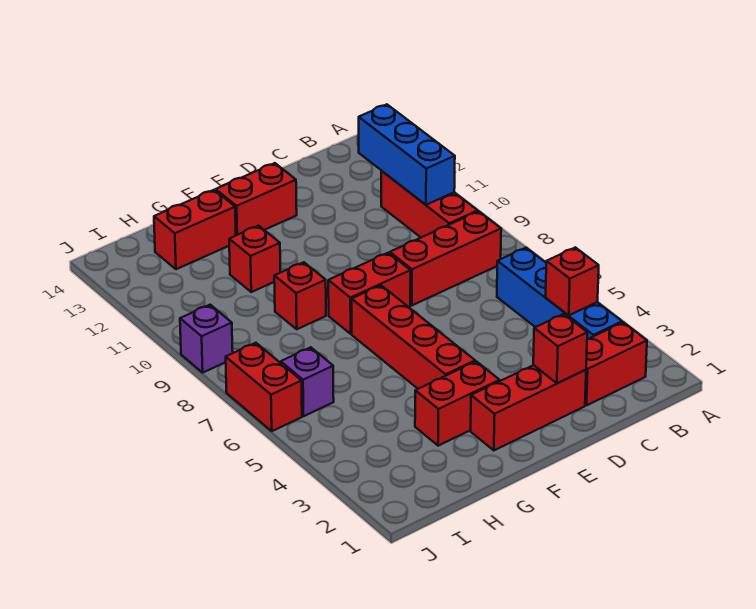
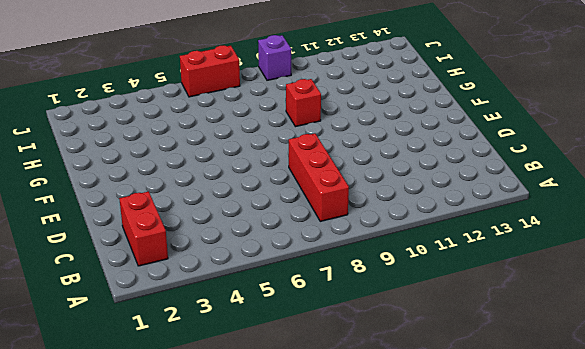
none -> blue brick B3:B6 level 1
none -> red brick B9:B11 level 1
none -> red brick D2:F2 level 1

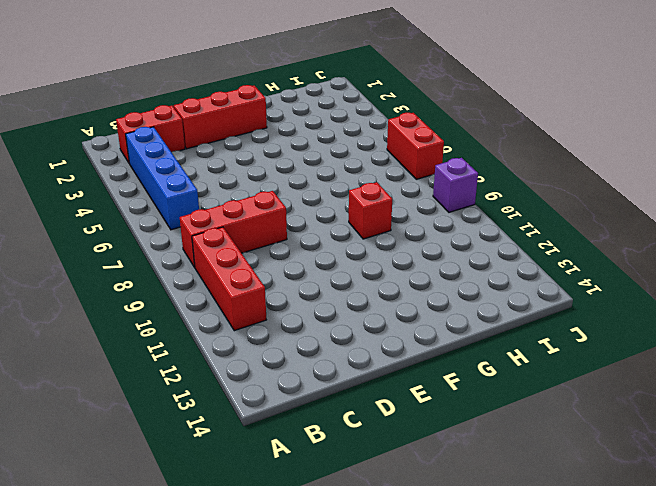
none -> red brick E8:F8 level 1
none -> red brick E13:F13 level 1
none -> red brick F3:G3 level 1

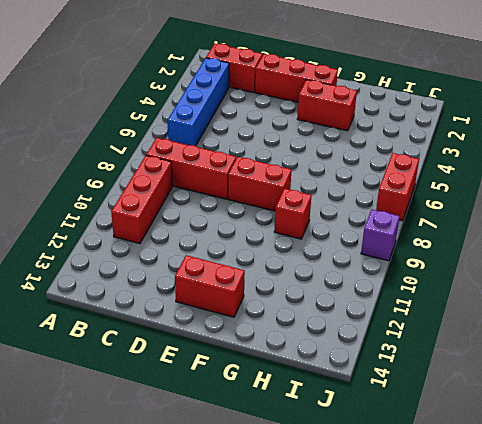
none -> red brick F4:F7 level 1
none -> red brick G11 level 1
none -> red brick G13:H13 level 1

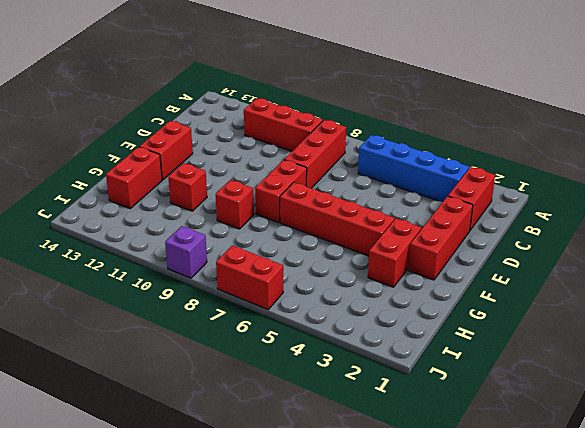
none -> purple brick I6 level 1
none -> red brick B4 level 2
none -> blue brick B10:B12 level 2

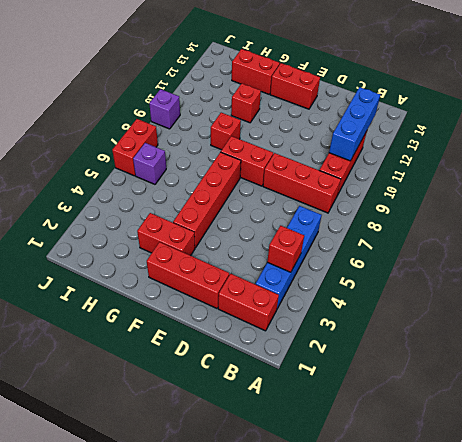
none -> red brick D2 level 2

